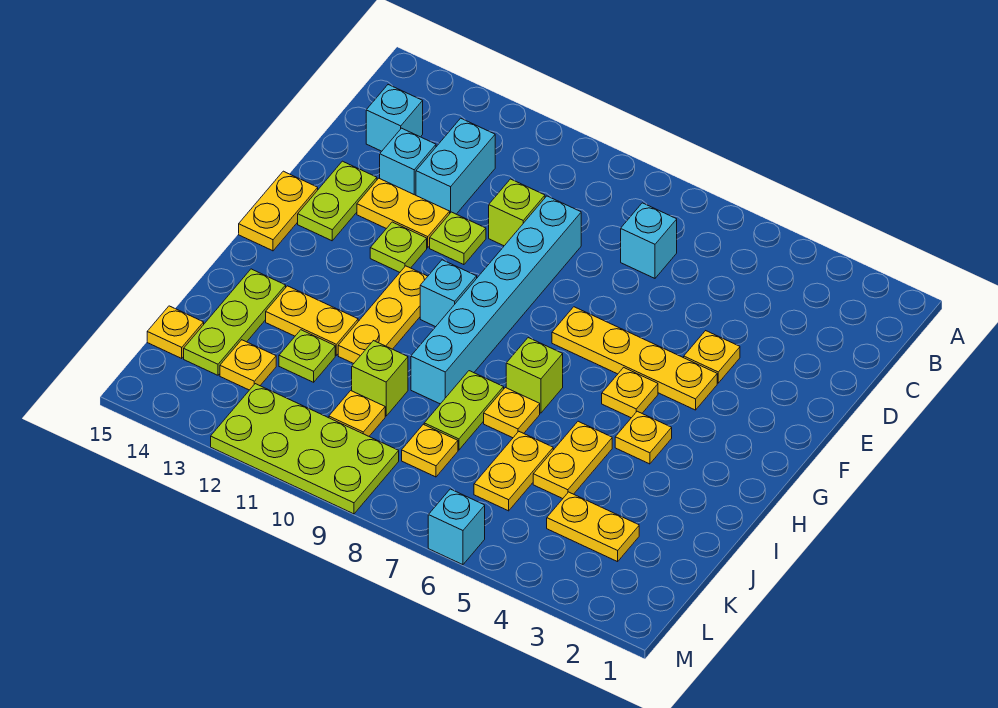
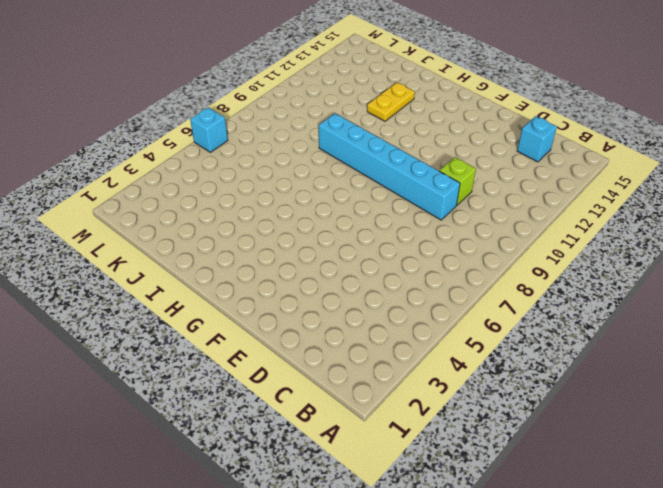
none -> cyan brick C7 level 1
none -> cyan brick C12:D12 level 1
none -> cyan brick D13 level 1
none -> yellow plate E4 level 1

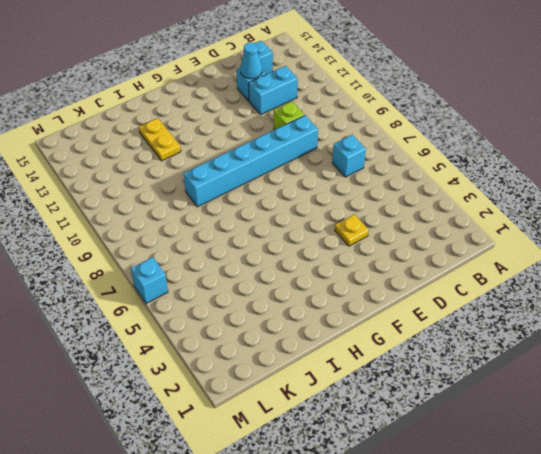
cyan cone D13 level 2 -> none
none -> lime plate E11 level 1
none -> yellow plate E12:E13 level 1
none -> lime plate E14:F14 level 1
none -> yellow plate F4:F7 level 1

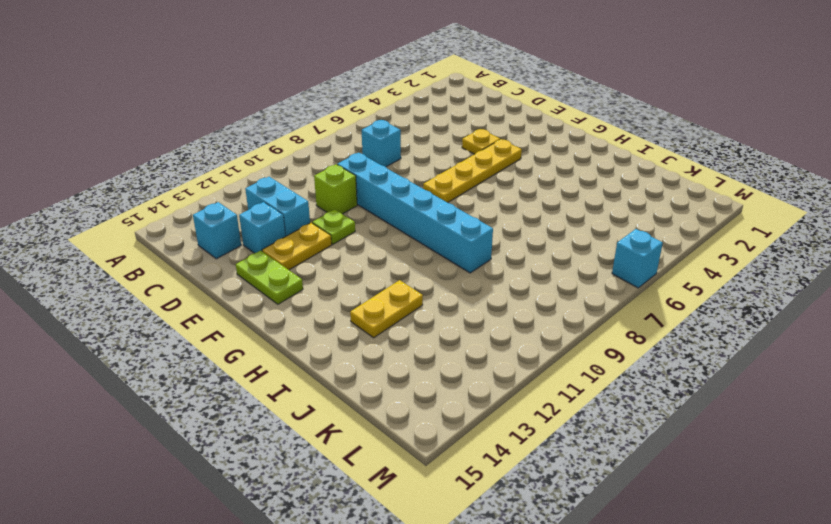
none -> lime plate F12 level 1
none -> yellow plate F15:G15 level 1
none -> yellow plate G5 level 1
none -> cyan brick G10 level 1

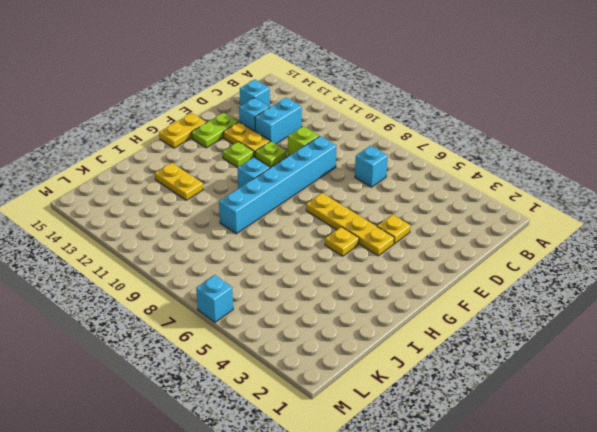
none -> yellow plate G11:I11 level 1
none -> yellow plate H4 level 1
none -> lime brick H7 level 1
none -> yellow plate I5:J5 level 1

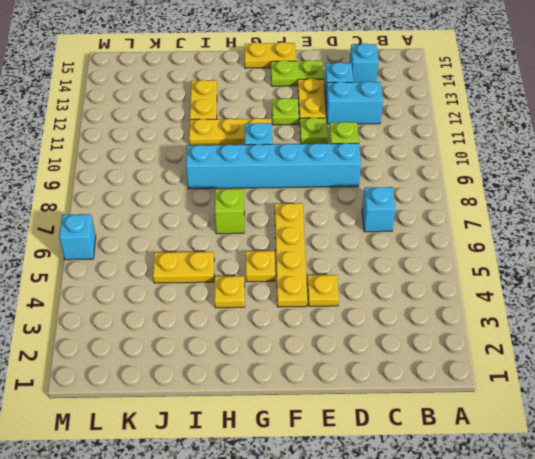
none -> yellow plate I7 level 1
none -> lime plate I8:J8 level 1
none -> lime plate I14:K14 level 1
none -> yellow plate J6:K6 level 1

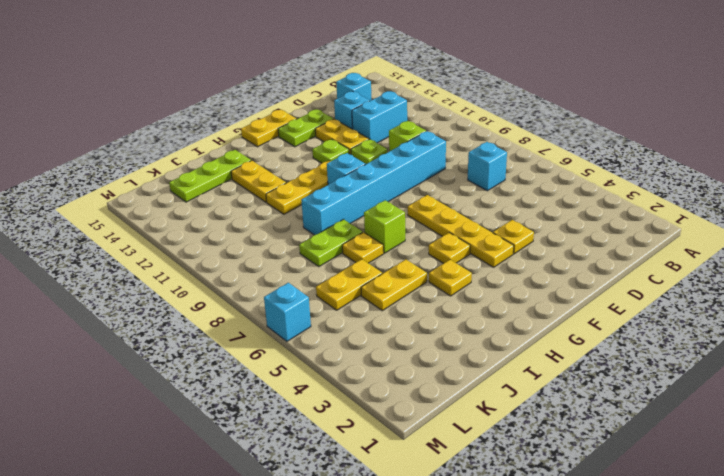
none -> lime brick J10 level 1
none -> lime plate J12 level 1
none -> yellow plate K3:K4 level 1
none -> yellow plate K8 level 1

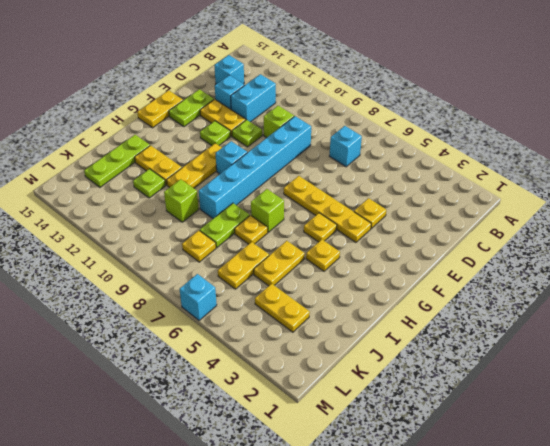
none -> yellow plate K10 level 1
none -> yellow plate K13 level 1
none -> yellow plate K15 level 1
none -> lime plate L9:M12 level 1

